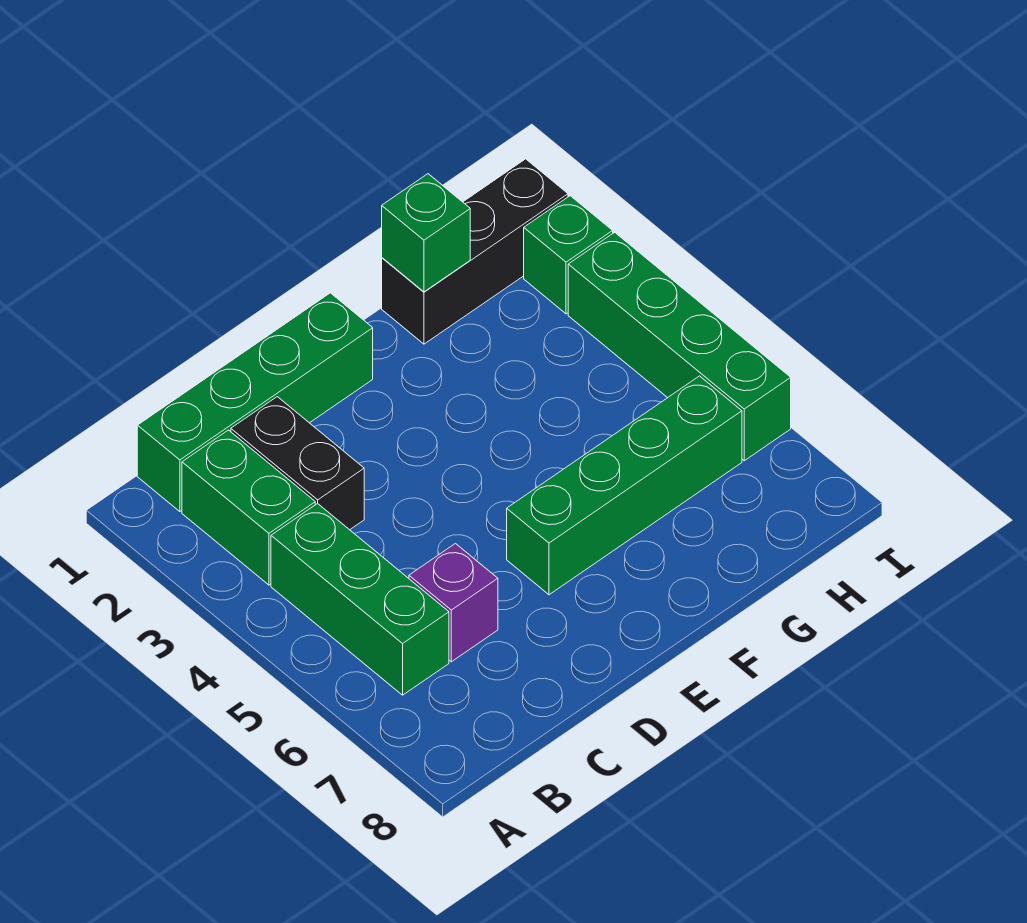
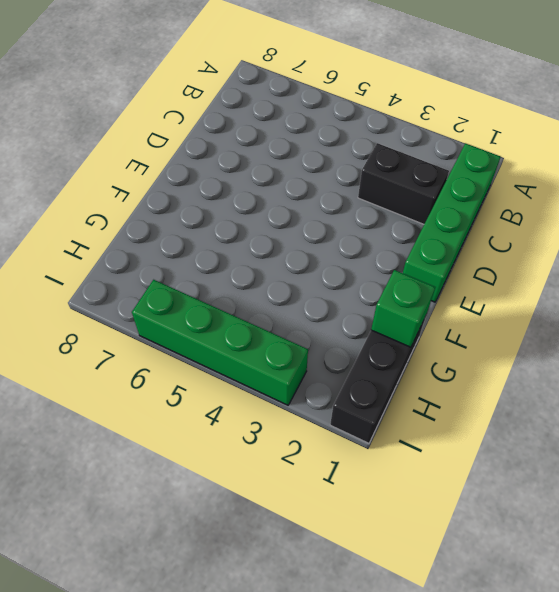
none -> green brick B2:B3 level 1
none -> green brick B4:B6 level 1

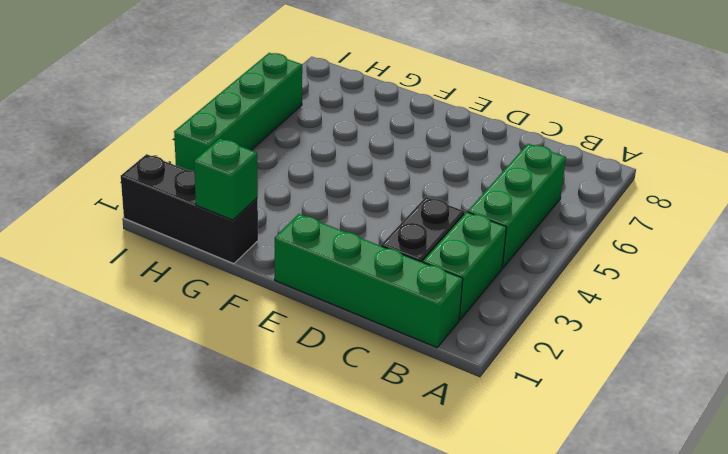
none -> purple brick C6 level 1
none -> green brick E6:H6 level 1

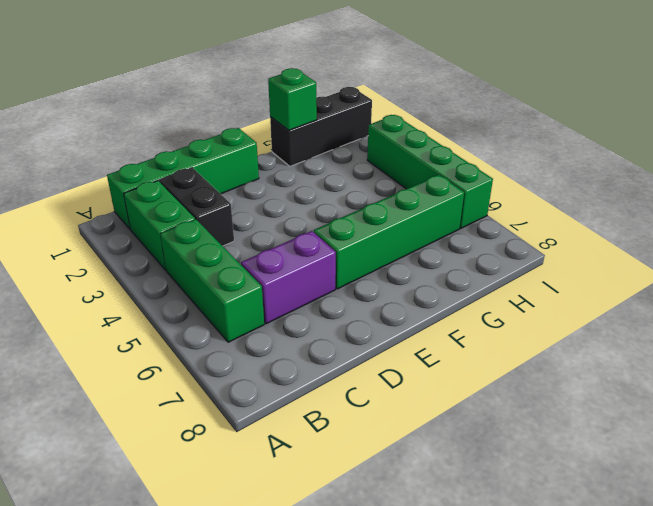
purple brick C6:D6 level 1 -> purple brick C6 level 1
none -> green brick I2 level 1

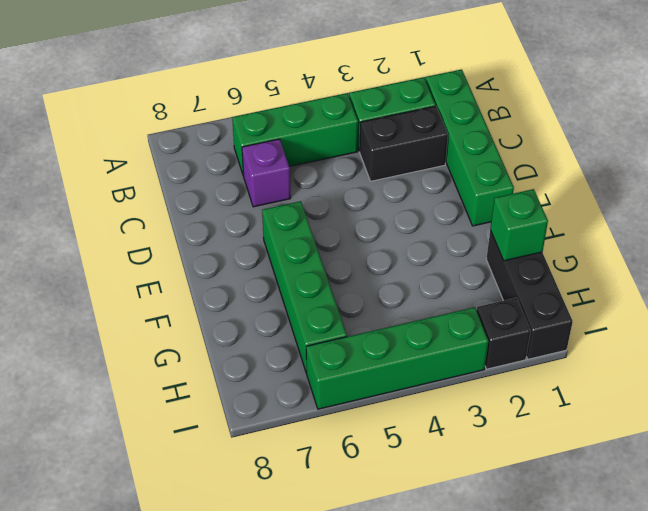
black brick I2 level 1 -> green brick I2 level 1

